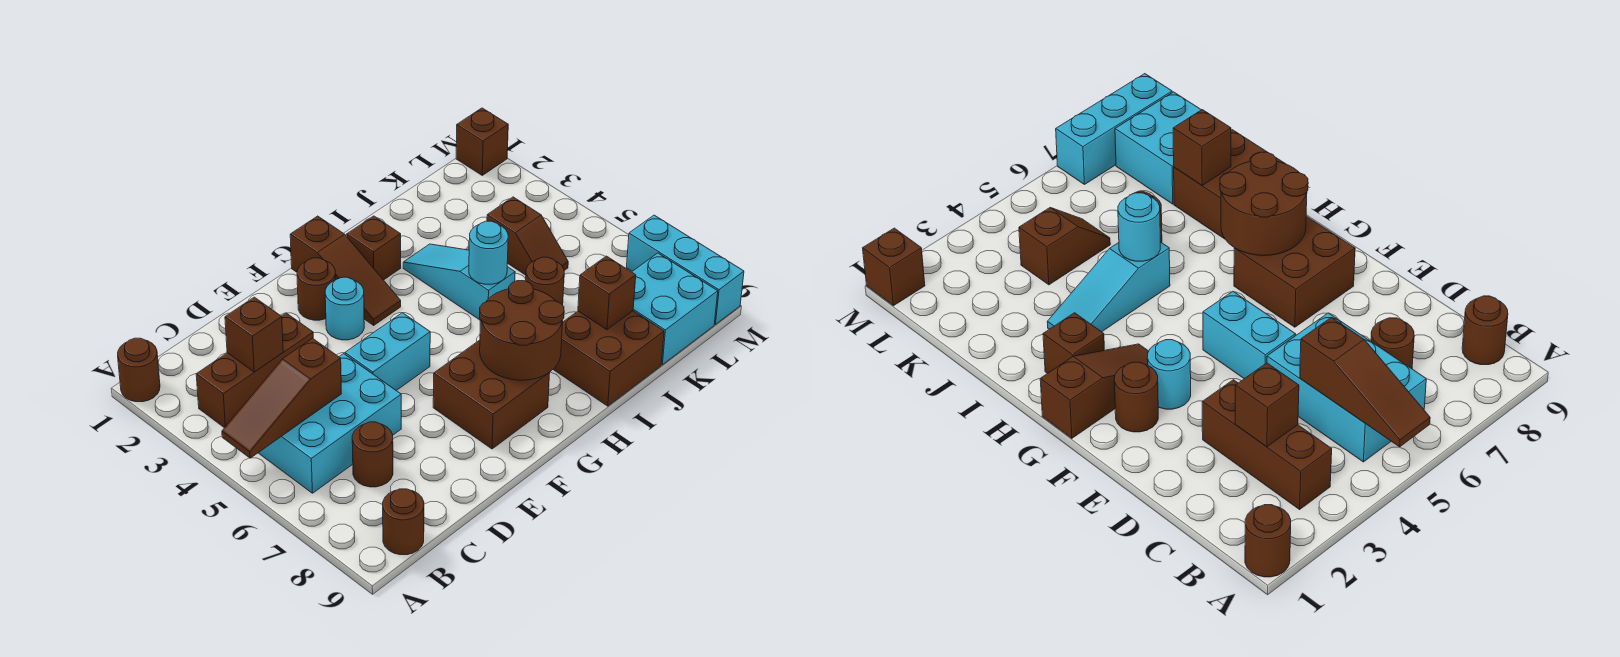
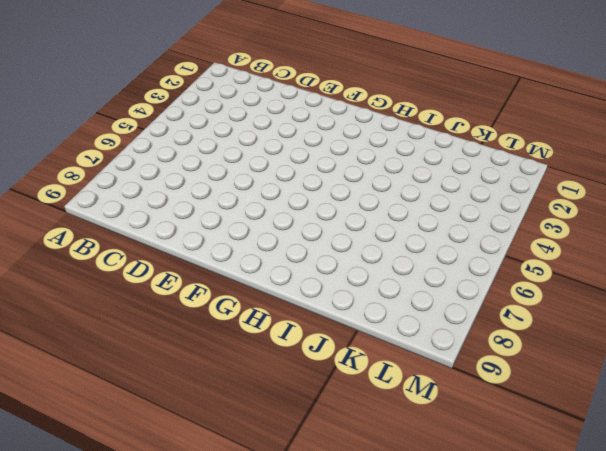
none -> brown round brick A1 level 1
none -> brown brick B3:D3 level 1
none -> cyan brick B5:D6 level 1

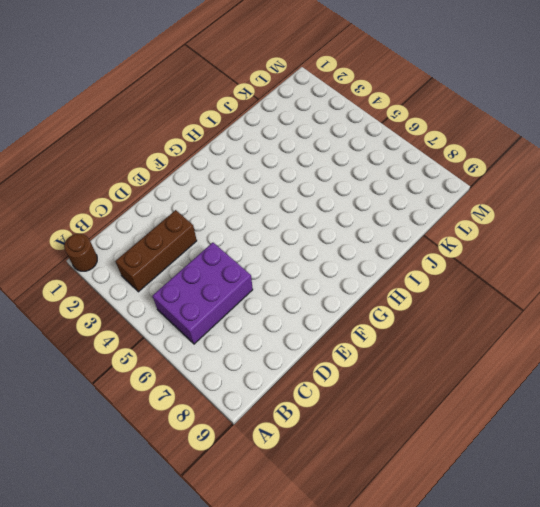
purple brick B5:D6 level 1 -> cyan brick B5:D6 level 1
none -> brown round brick B9 level 1
none -> brown round brick C7 level 1
none -> cyan brick E5:F5 level 1

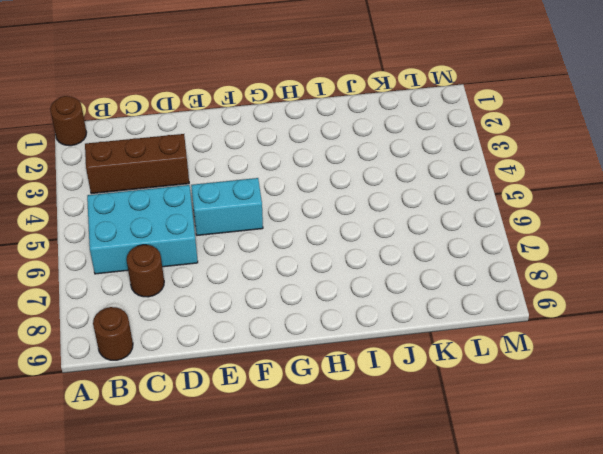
none -> brown round brick F2 level 1
none -> cyan round brick F3 level 1
none -> brown brick F7:G8 level 1

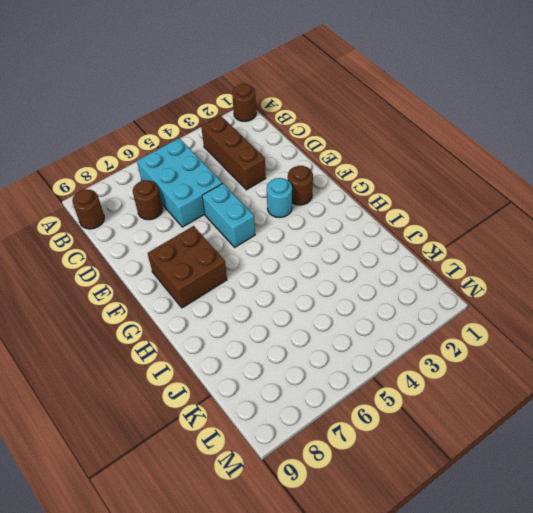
none -> brown slope G1:G3 level 1 top 1
none -> brown brick H2 level 1
none -> cyan slope I3:I5 level 1 top 5

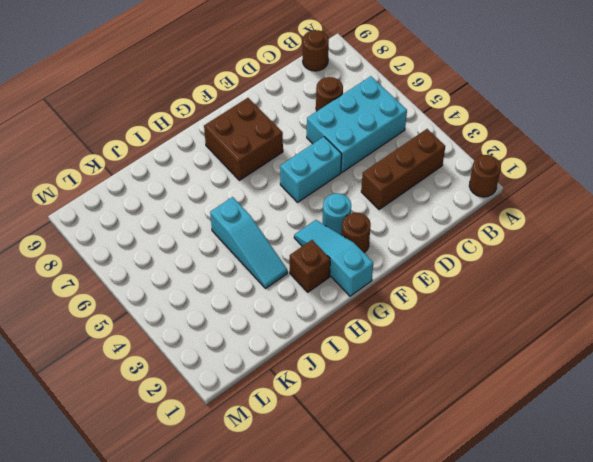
cyan slope G1:G3 level 1 top 1 -> brown slope G1:G3 level 1 top 1
none -> brown brick I8:J9 level 1
none -> brown round brick J6 level 1
none -> brown slope K4:K5 level 1 top 4

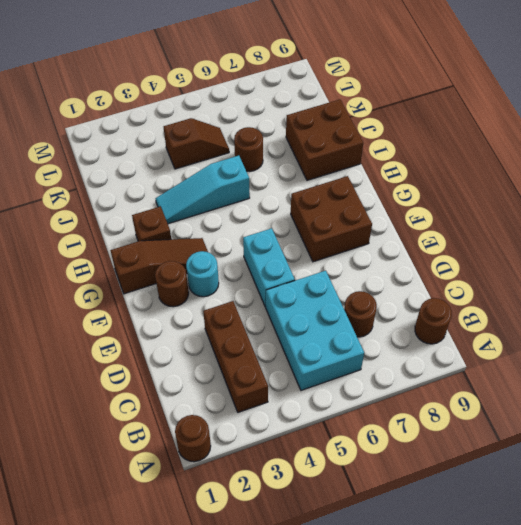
none -> cyan brick K8:L9 level 1
none -> brown brick M1 level 1
none -> cyan brick M7:M9 level 1

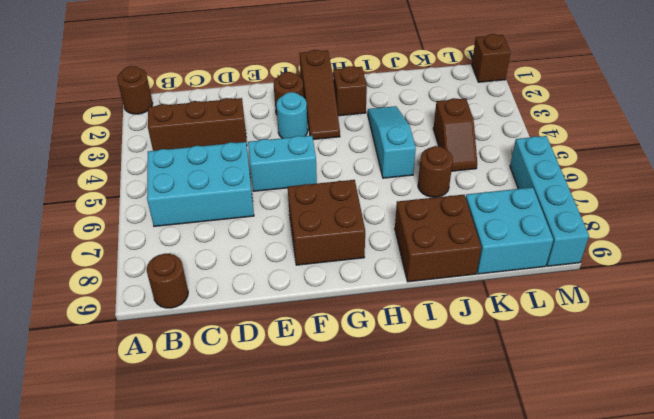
cyan brick M6:M9 level 1 -> cyan brick M7:M9 level 1
none -> brown round brick C7 level 1
none -> brown slope A5:C5 level 2 top C
none -> brown brick C3 level 2

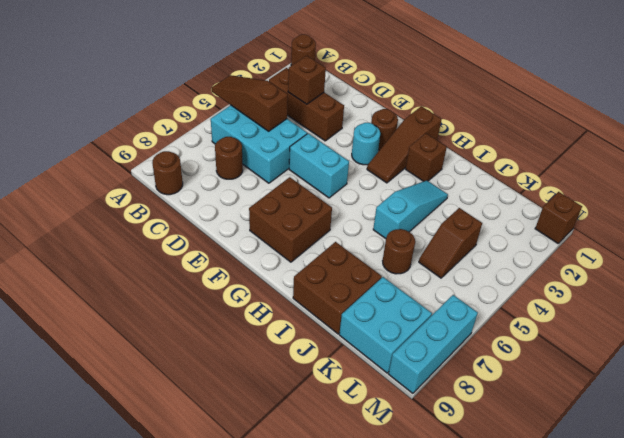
none -> brown round brick G7:H8 level 2
none -> cyan round brick I5 level 2
none -> brown brick J8 level 2

